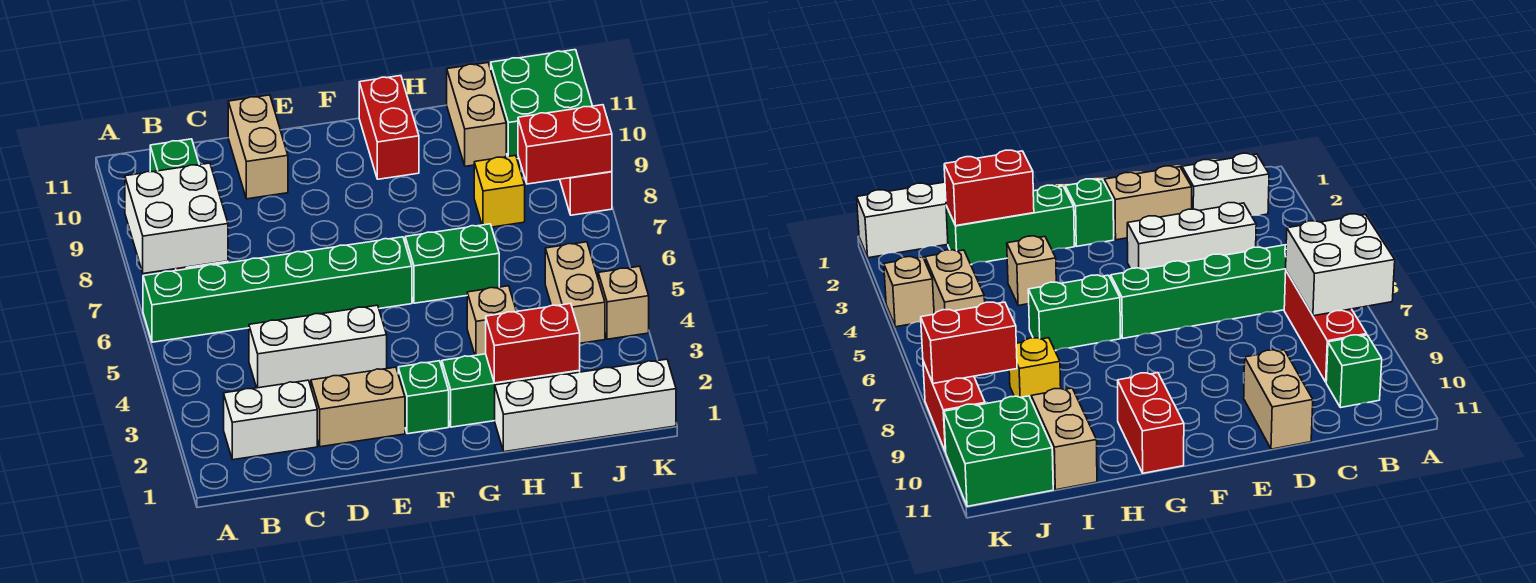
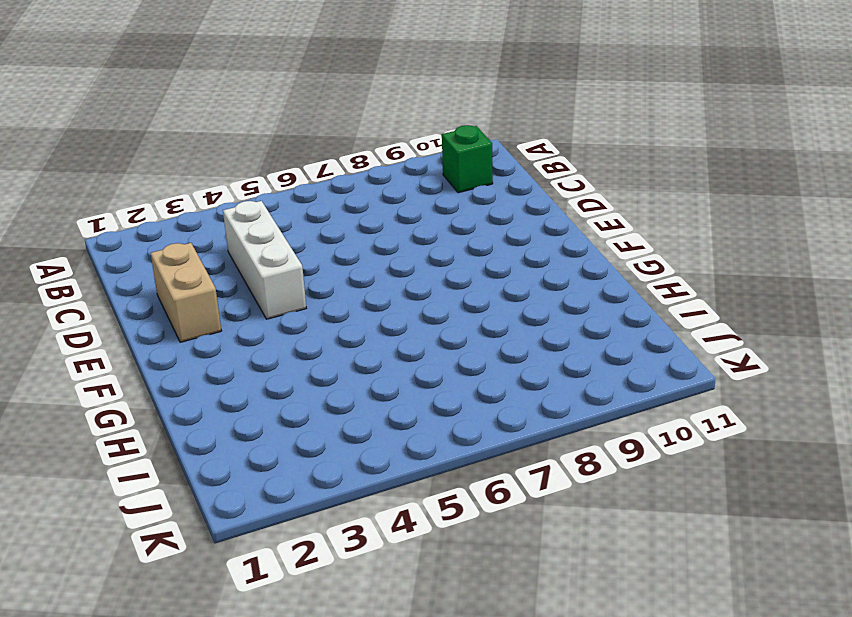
none -> green brick A6:F6 level 1
none -> white brick B2:C2 level 1
none -> red brick B7:B9 level 1

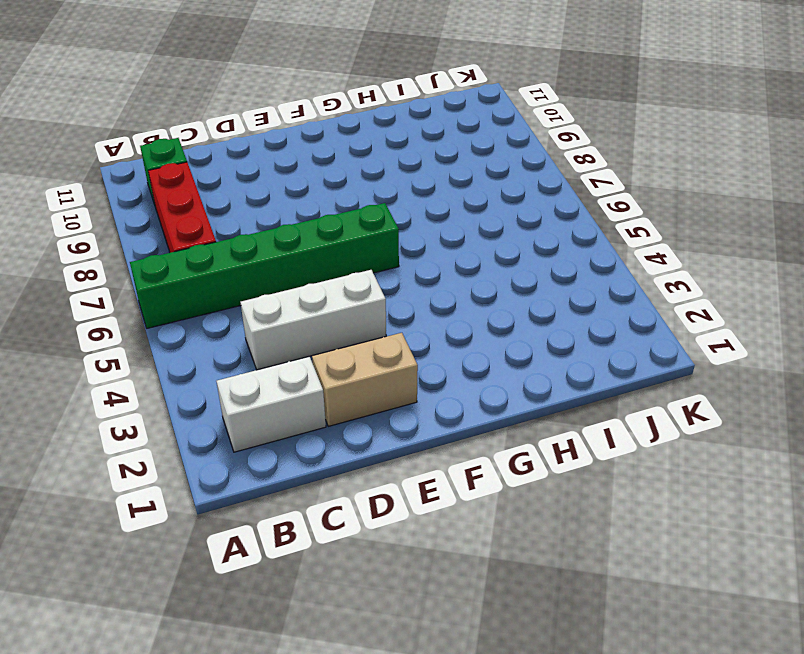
none -> tan brick D10:D11 level 1
none -> green brick F2 level 1
none -> green brick G2:I2 level 1

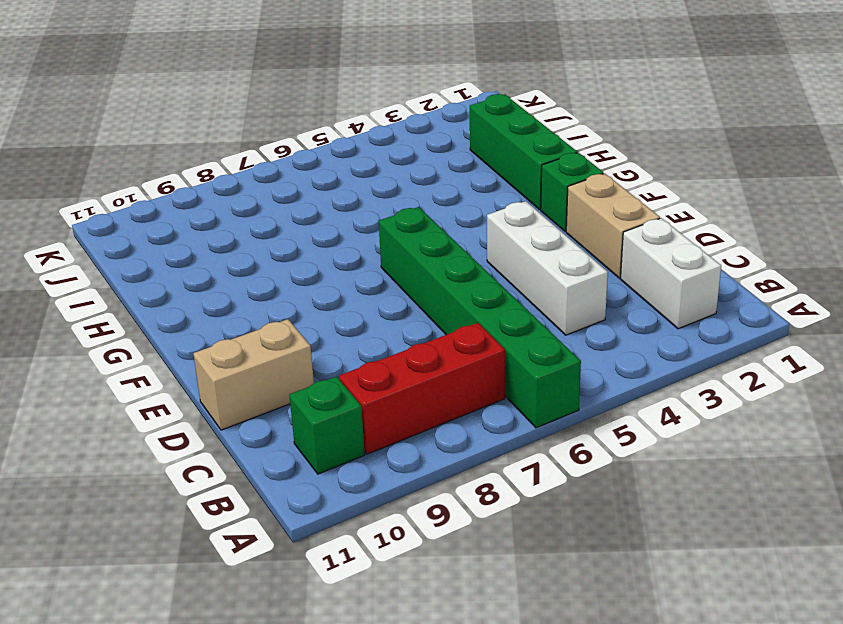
none -> green brick G6:H6 level 1
none -> red brick G10:G11 level 1
none -> white brick H1:K1 level 1

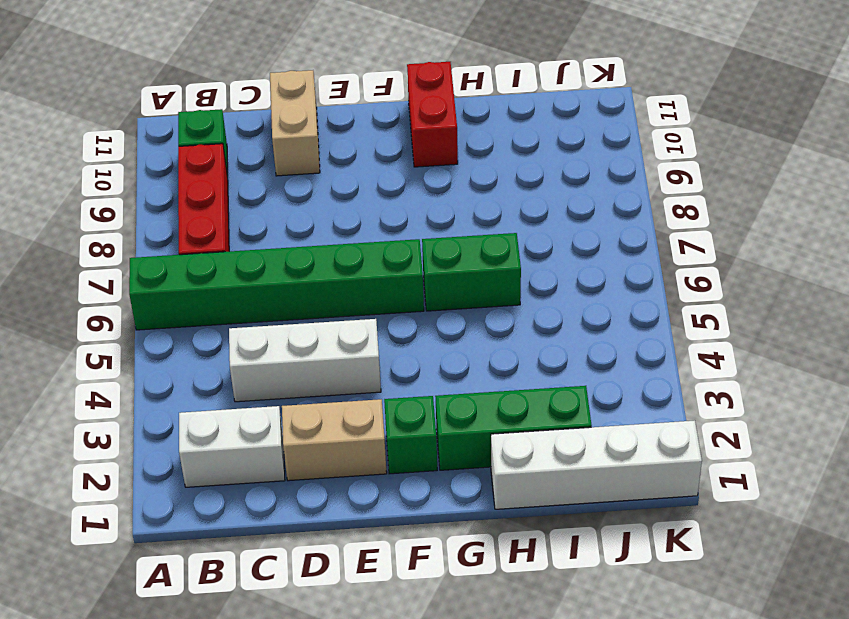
none -> tan brick H4 level 1
none -> yellow brick I8 level 1
none -> tan brick I10:I11 level 1

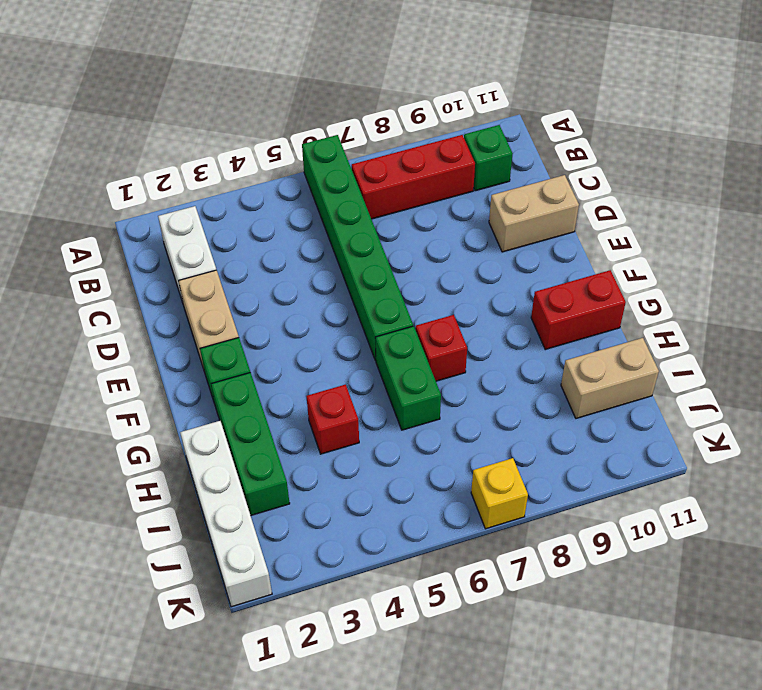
red brick G7 level 1 -> none
red brick H4 level 1 -> tan brick H4 level 1
yellow brick K7 level 1 -> yellow brick I8 level 1
none -> white brick C4:E4 level 1
none -> tan brick J4:J5 level 1
none -> green brick J10:K11 level 1

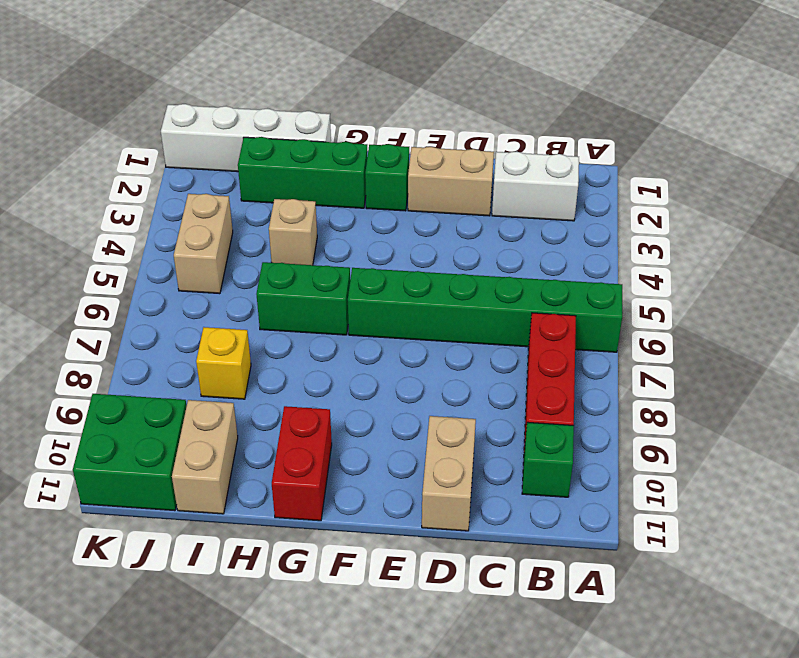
none -> white brick C4:E4 level 1
none -> tan brick K4 level 1
none -> red brick K8:K9 level 1

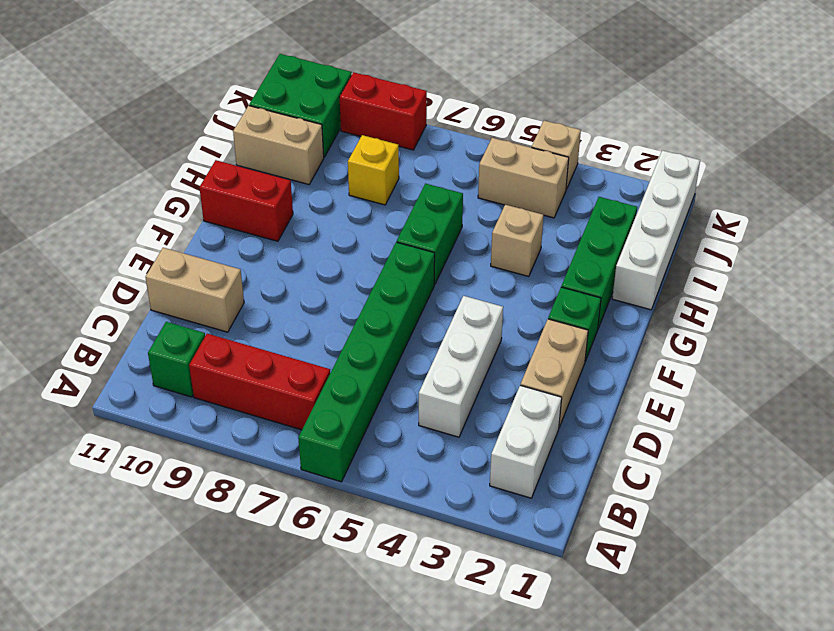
none -> white brick A7:B8 level 2
none -> red brick H2:I2 level 2
none -> red brick J8:K8 level 2

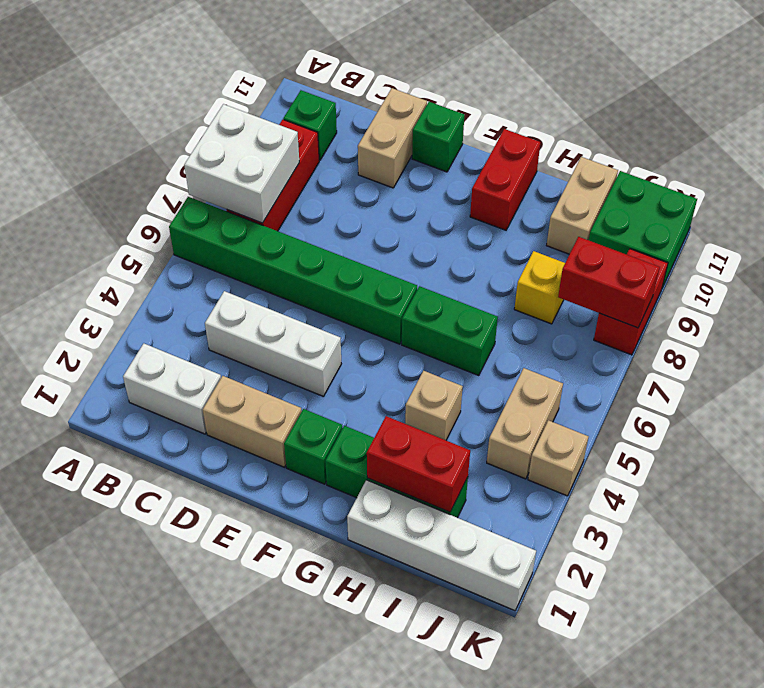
green brick E11 level 1 -> none

